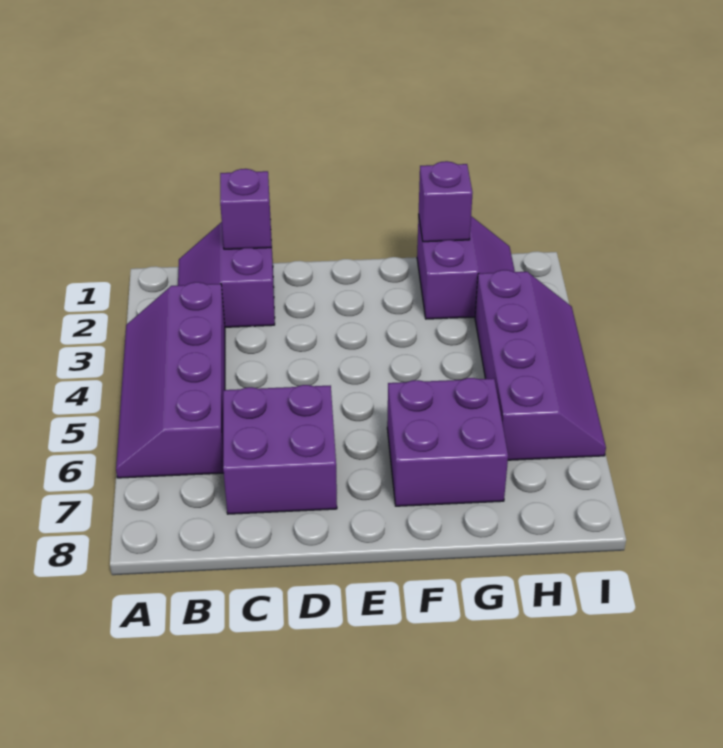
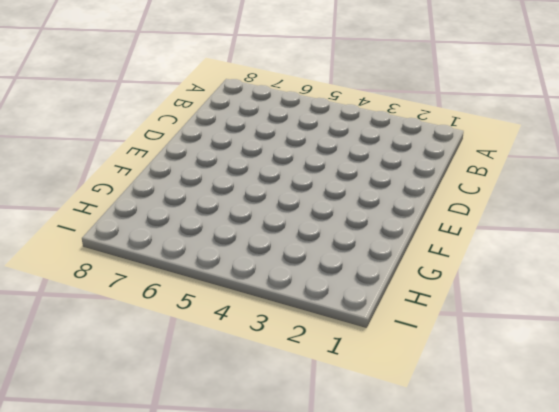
none -> purple slope A3:B6 level 1 top B
none -> purple slope B1:C2 level 1 top C

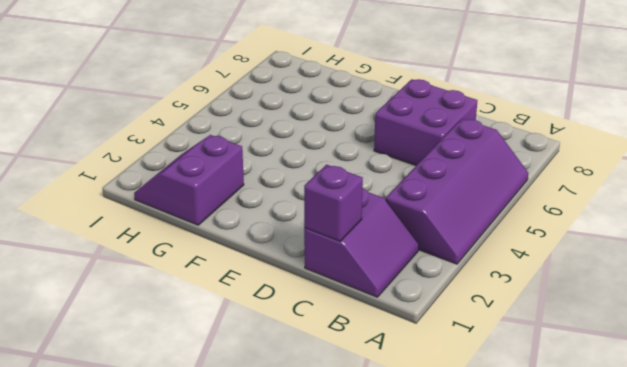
none -> purple brick F6:G7 level 1
none -> purple slope H3:I6 level 1 top H

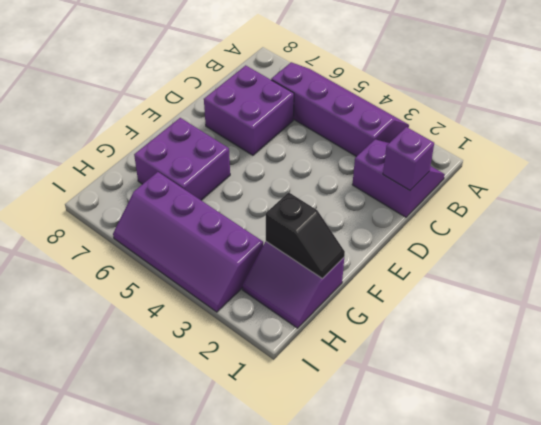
black slope G1:G2 level 2 top 2 -> purple brick G1 level 2

